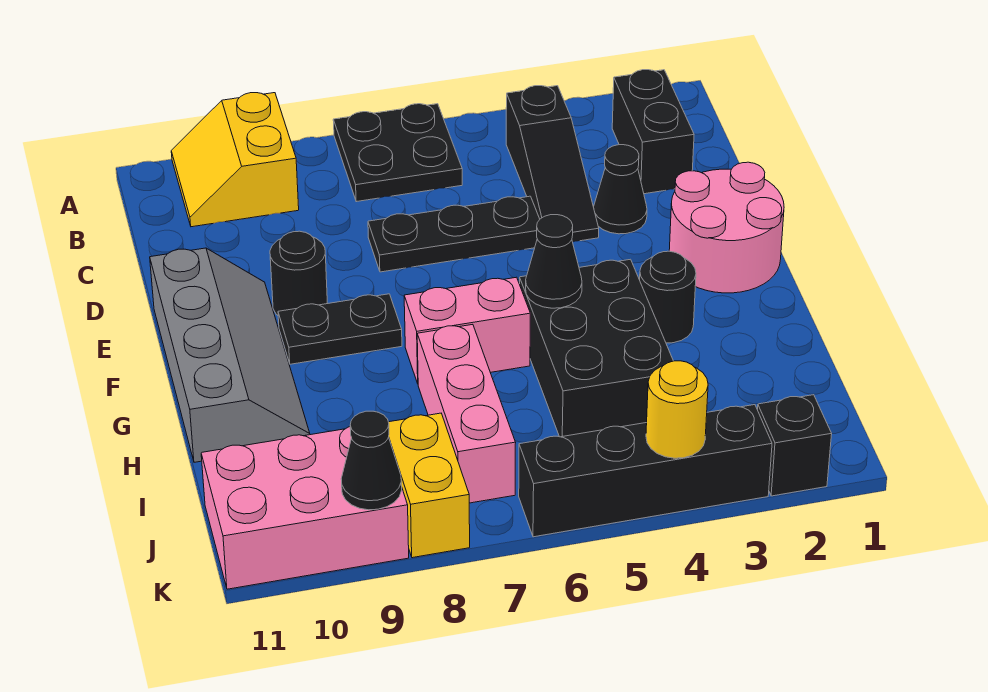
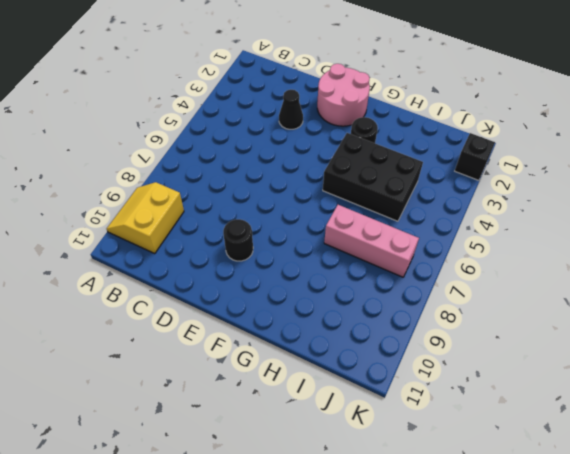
yellow slope A9:B10 level 1 top B -> yellow slope A9:B10 level 1 top 9
none -> black plate A6:B7 level 1
none -> black brick B2:C2 level 1
none -> black slope B4:D4 level 1 top B

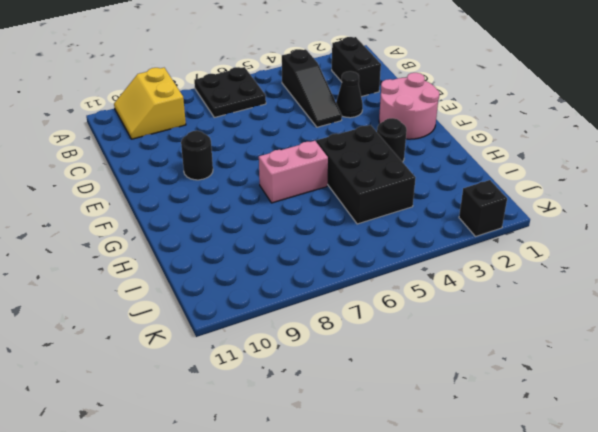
none -> black plate D5:D7 level 1
none -> grey slope E10:H11 level 1 top 11
none -> black plate F8:F9 level 1

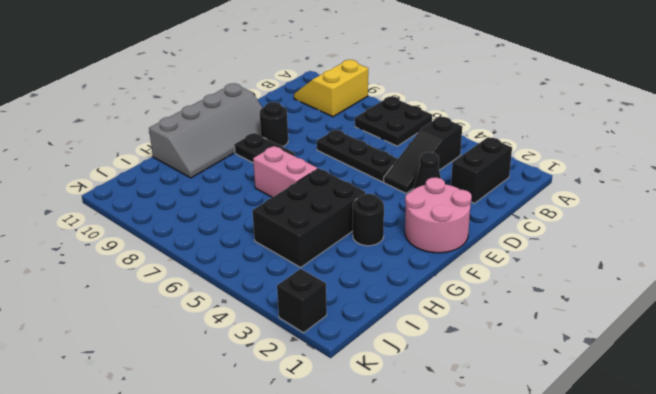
none -> pink brick H7:J7 level 1
none -> yellow brick J8:K8 level 1
none -> pink brick J9:K11 level 1

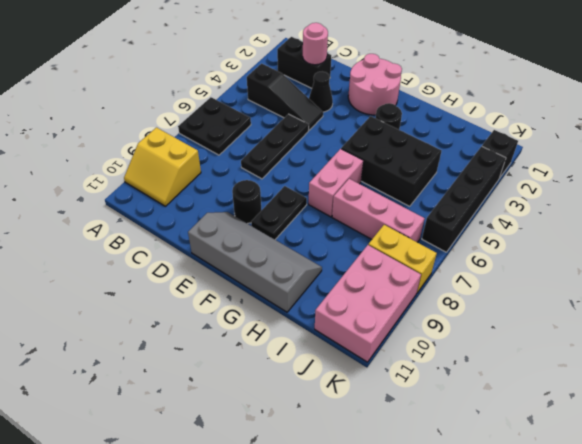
pink round brick C2 level 2 -> none
none -> black cone G5 level 2
none -> yellow round brick K4 level 2
none -> black cone K9 level 2

